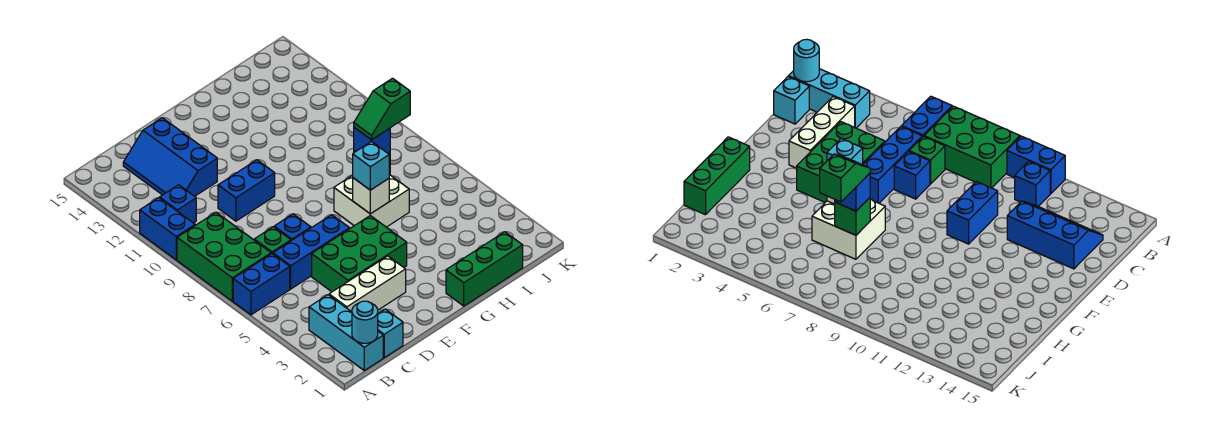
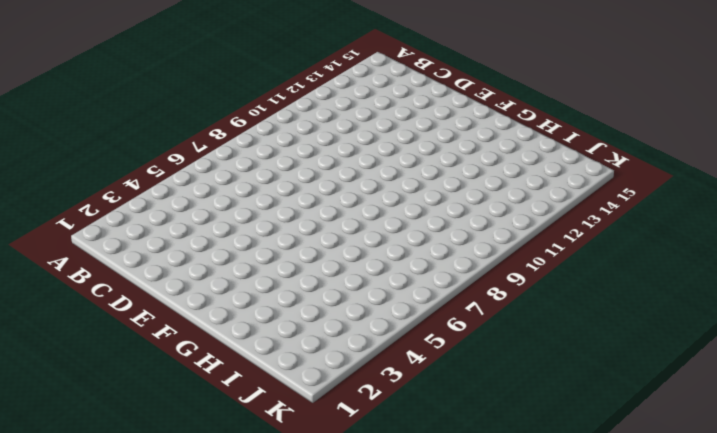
none -> blue brick A6:B6 level 1
none -> green brick A7:B9 level 1
none -> blue brick A10:A11 level 1

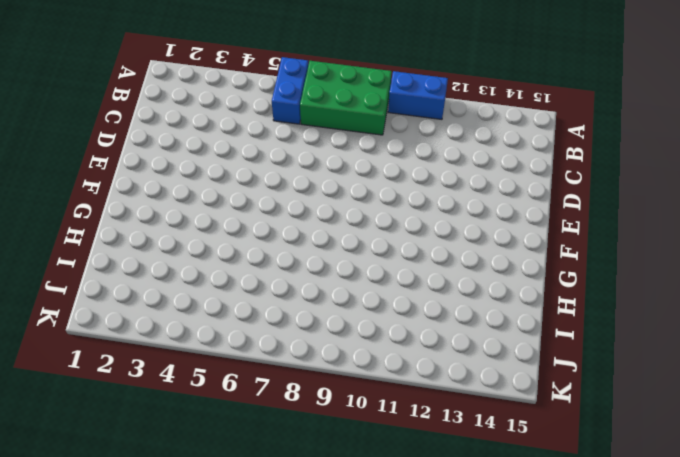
none -> cyan brick B1:B3 level 1
none -> blue brick B11 level 1
none -> cyan brick C1 level 1

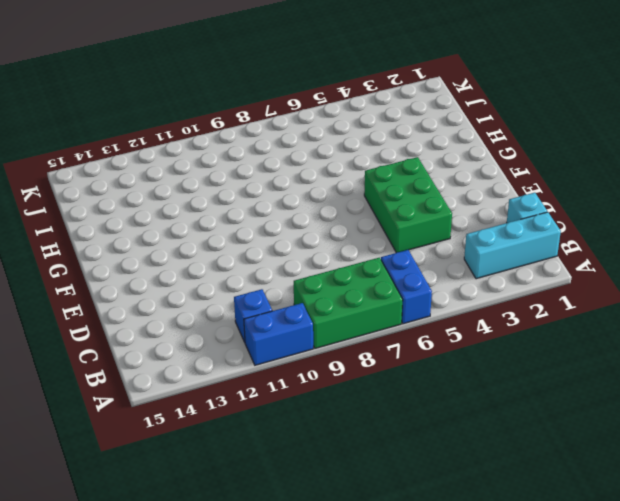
none -> white brick C3:E3 level 1
none -> blue brick C6:E6 level 1
none -> green brick C7 level 1

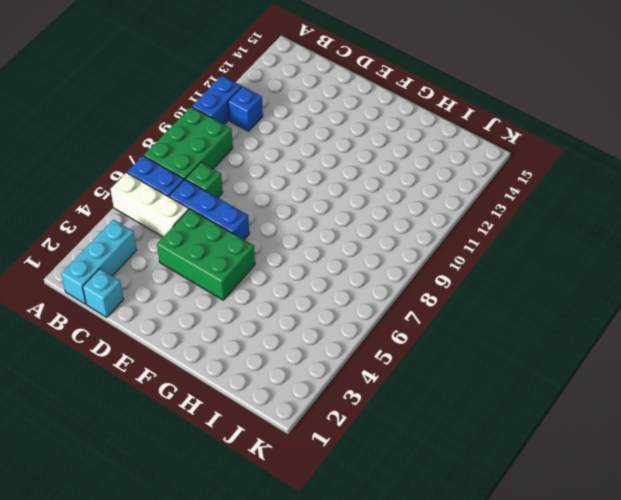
white brick A5:C5 level 1 -> white brick C3:E3 level 1
none -> blue slope C12:D14 level 1 top D
none -> blue brick D7 level 1
none -> blue brick D10:E10 level 1

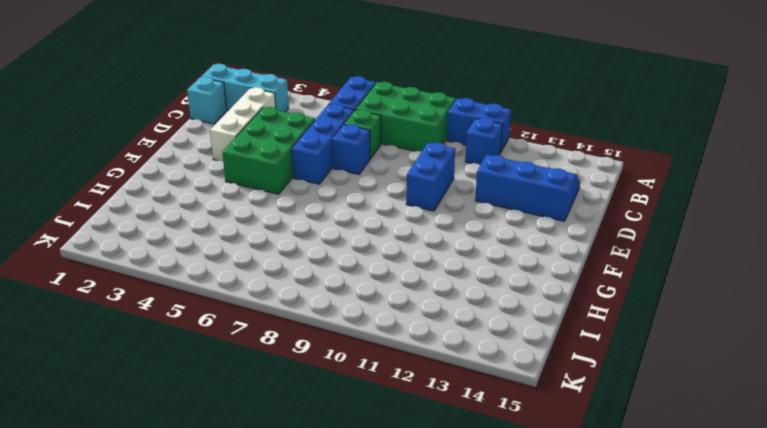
none -> green brick G1:I1 level 1
none -> white brick G6:H7 level 1
none -> cyan round brick B1 level 2

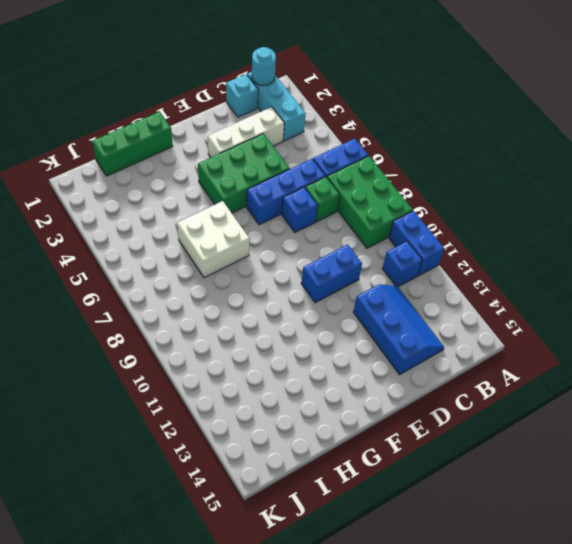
none -> white brick G6 level 2
none -> green brick H7 level 2
none -> cyan brick G6 level 3

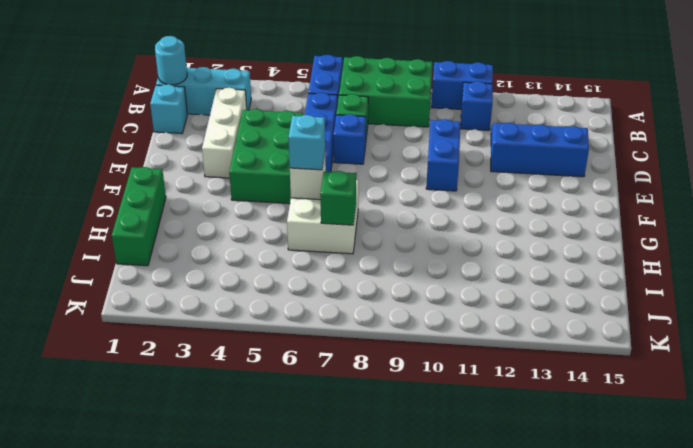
none -> blue brick H7 level 3
none -> green slope H7:I7 level 4 top I

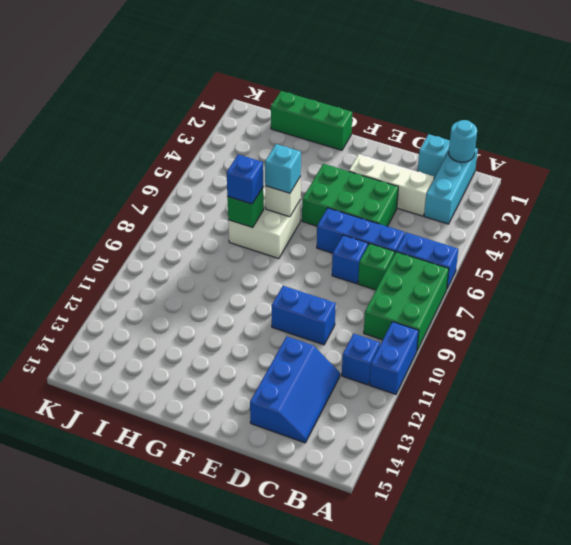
none -> green slope H7:I7 level 4 top I

